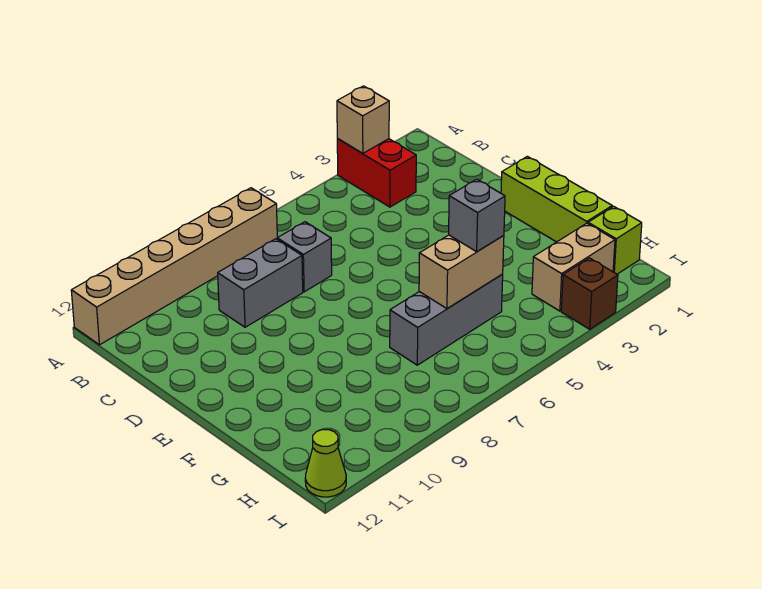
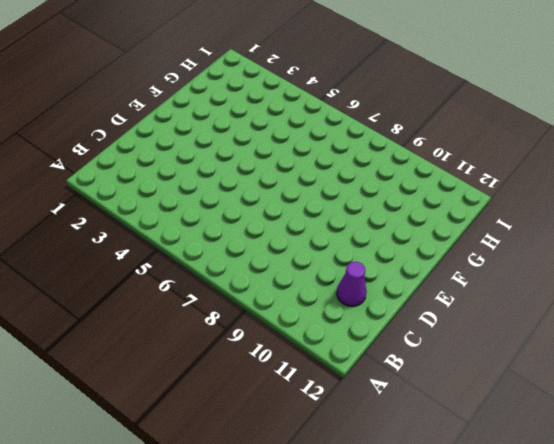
purple cone C11 level 1 -> none
none -> red brick A3:B3 level 1
none -> tan brick A7:A12 level 1
none -> grey brick C7 level 1

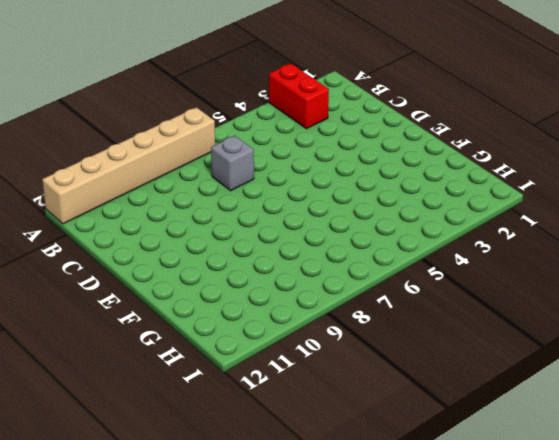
none -> grey brick C8:C9 level 1
none -> lime brick E1:G1 level 1
none -> grey brick G5:G7 level 1

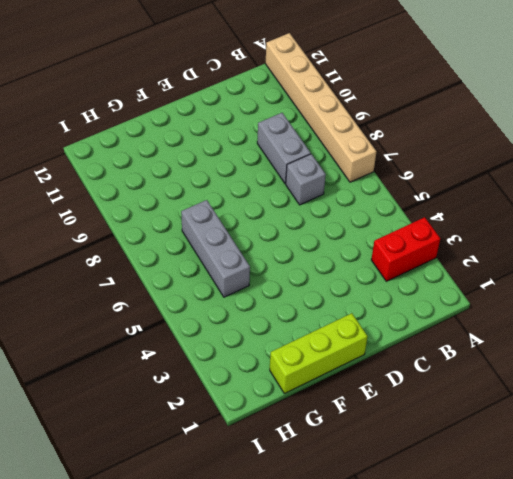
none -> lime brick H1 level 1
none -> tan brick H2:H3 level 1
none -> brown brick I3 level 1

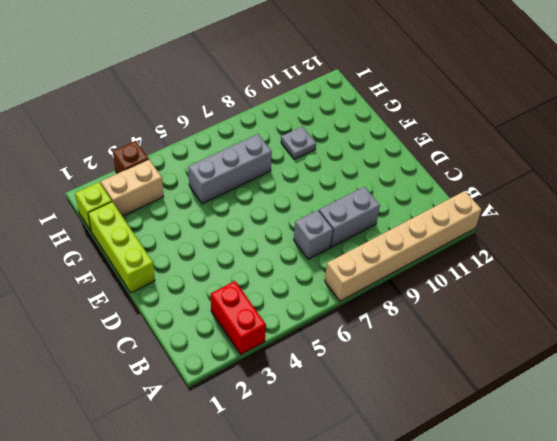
grey plate G9 level 1 -> none
none -> lime cone I12 level 1
none -> tan brick A3 level 2
none -> tan brick G5:G6 level 2

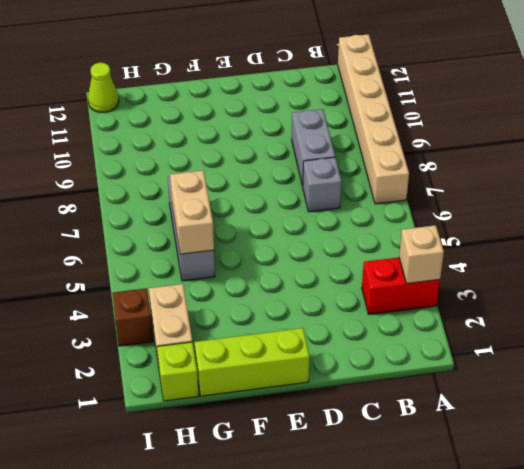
none -> grey brick G5 level 3

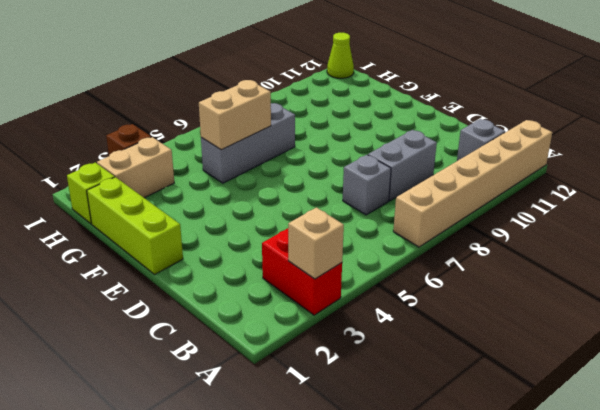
grey brick B11 level 1 -> grey brick G5 level 3

